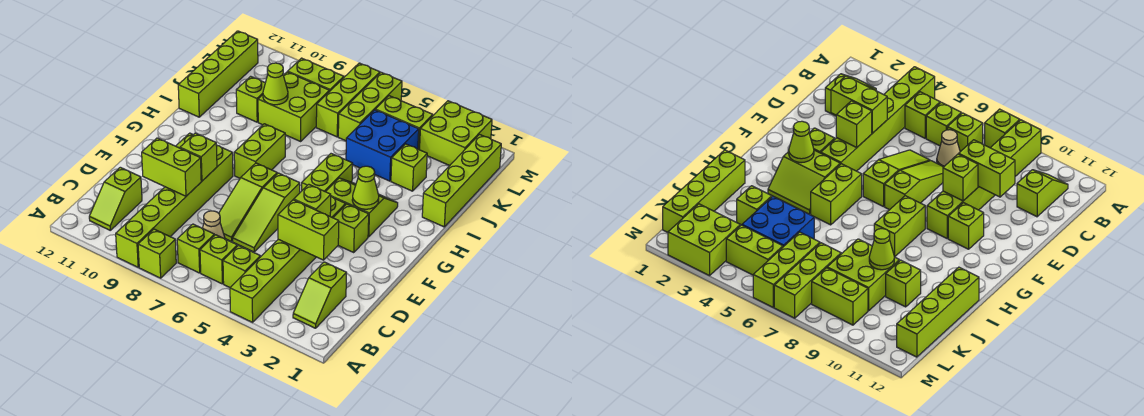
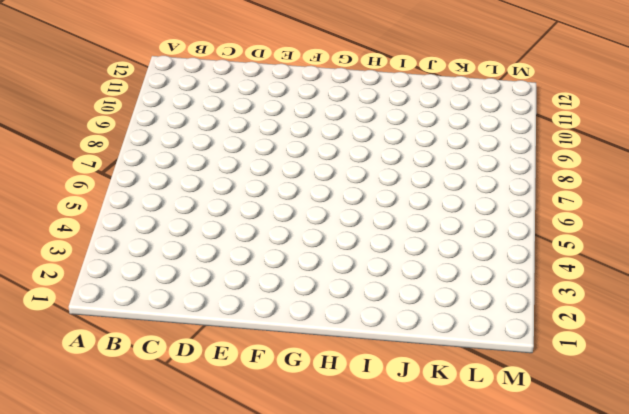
none -> lime brick A4:F4 level 1
none -> lime brick A8 level 1
none -> lime brick A9:F9 level 1
none -> lime slope B2:C2 level 1 top C

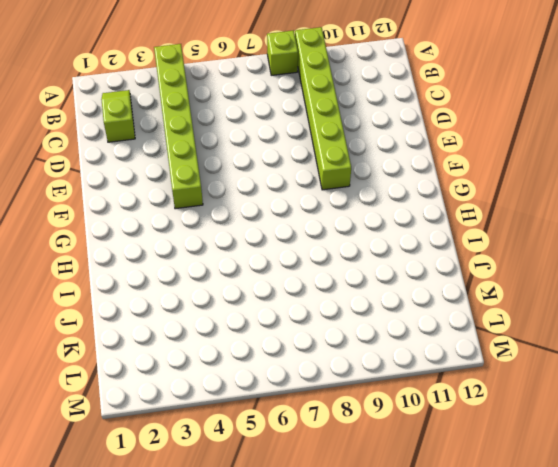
none -> lime brick B5 level 1
none -> lime brick B6 level 1
none -> lime brick B7 level 1
none -> lime slope B11:C11 level 1 top C

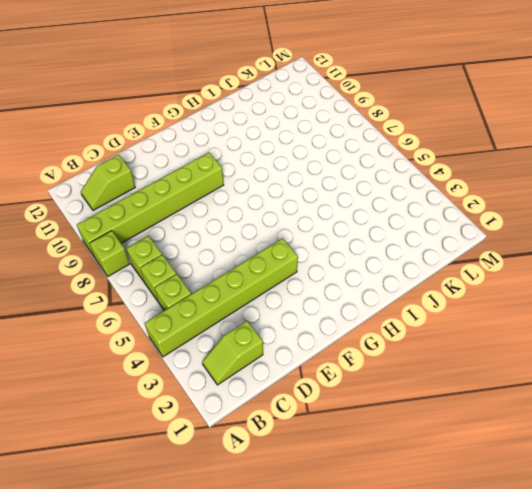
none -> tan cone C7 level 1
none -> lime slope D6:F6 level 1 top F
none -> lime slope D7:F7 level 1 top F
none -> lime brick F3 level 1

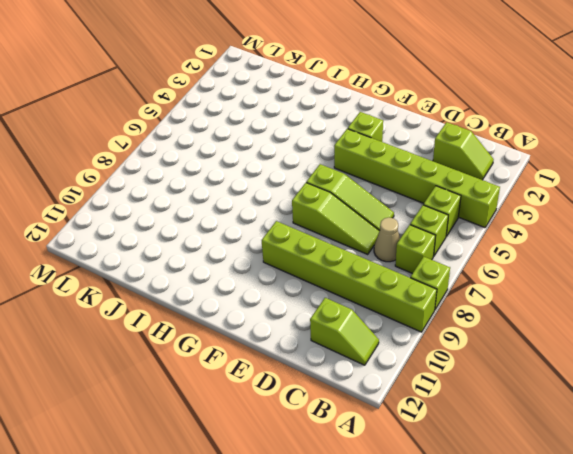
none -> lime brick F10 level 1
none -> lime slope G3:H4 level 1 top G
none -> lime brick G5:H5 level 1
none -> lime brick G8:H8 level 1

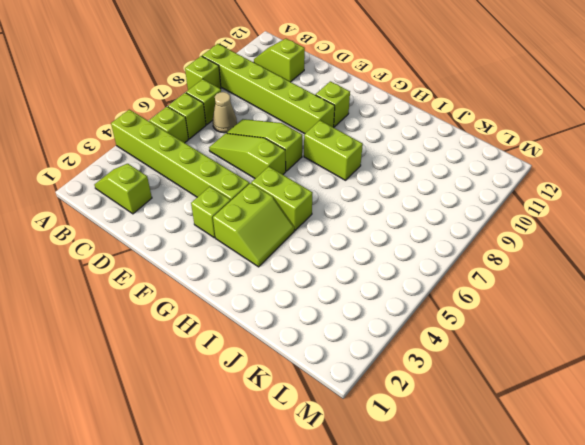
none -> lime brick I1:L1 level 1
none -> lime brick I12:L12 level 1
none -> lime brick J3 level 1
none -> blue brick J4:K5 level 1

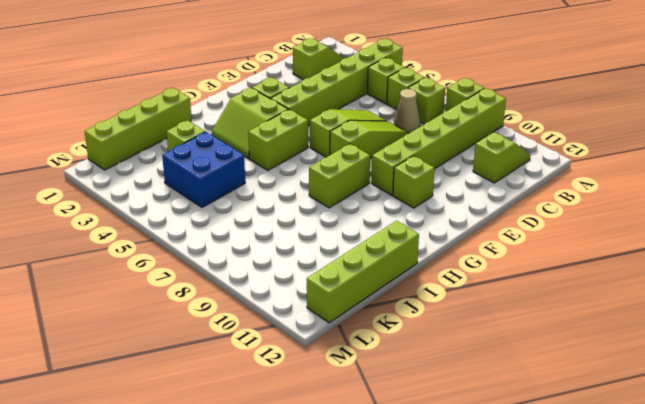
none -> lime brick J8:K9 level 1
none -> lime brick J10 level 1
none -> lime brick K6:M6 level 1
none -> lime brick K7:M7 level 1

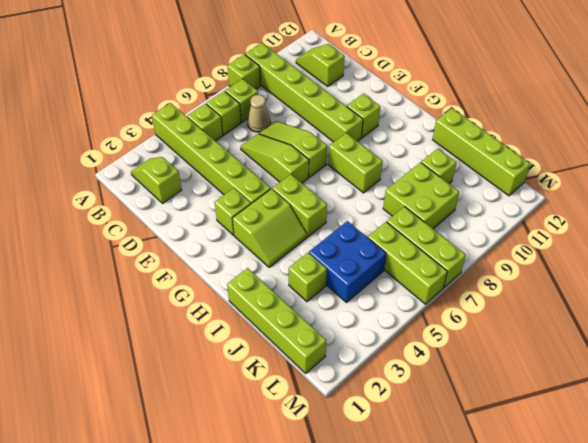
none -> lime brick L2:M3 level 1
none -> lime brick L4:L5 level 1
none -> lime brick L8:L9 level 1
none -> lime brick D3:D4 level 2

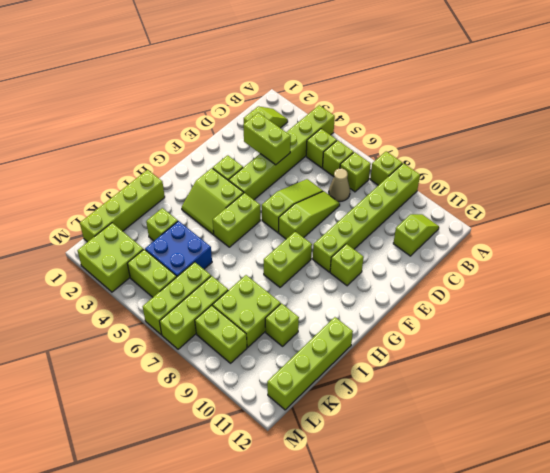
none -> lime brick D9:D10 level 2
none -> lime brick E4 level 2
none -> lime brick E9 level 2
none -> lime cone G3 level 2

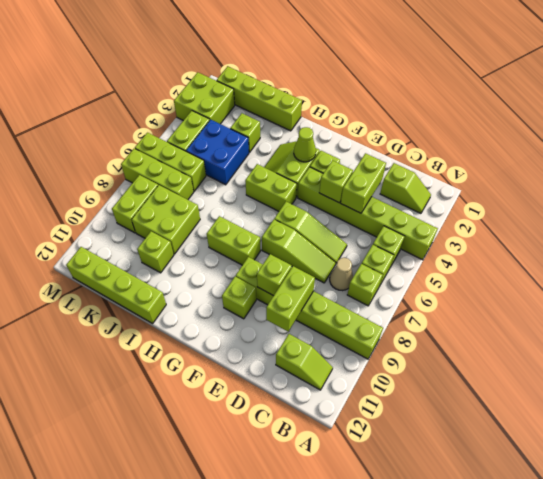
none -> lime brick A8 level 1
none -> lime cone J9 level 2

